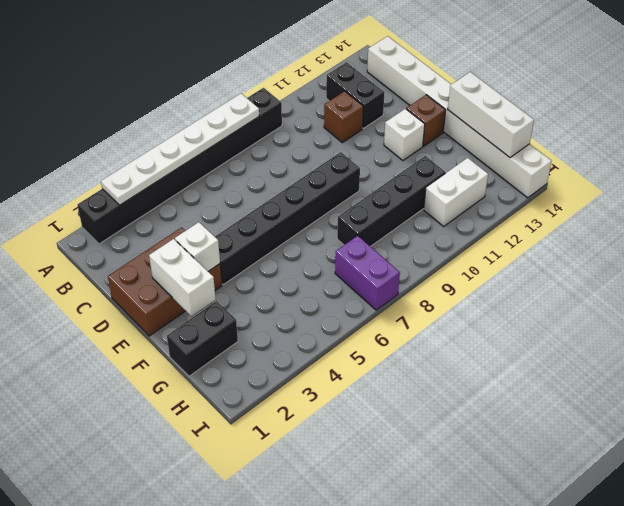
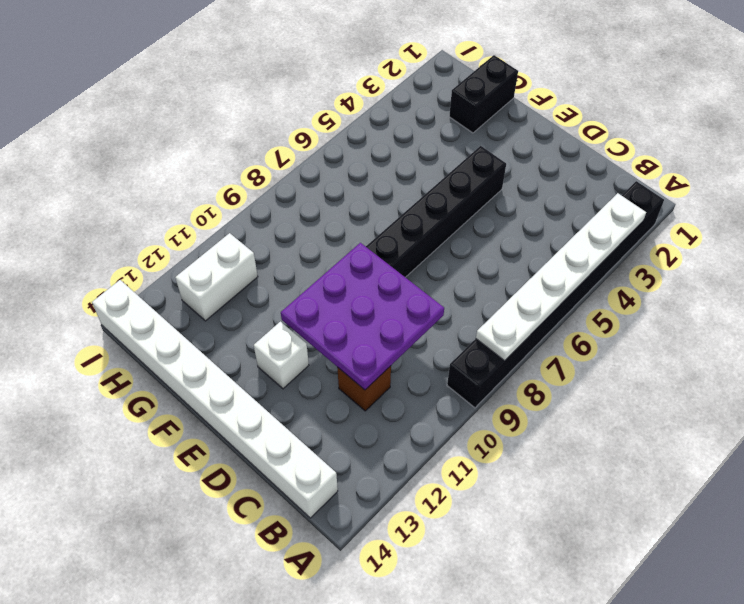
purple plate C9:E11 level 2 -> none
none -> black brick B12:C12 level 1
none -> brown brick D1:E3 level 1
none -> brown brick E13 level 1

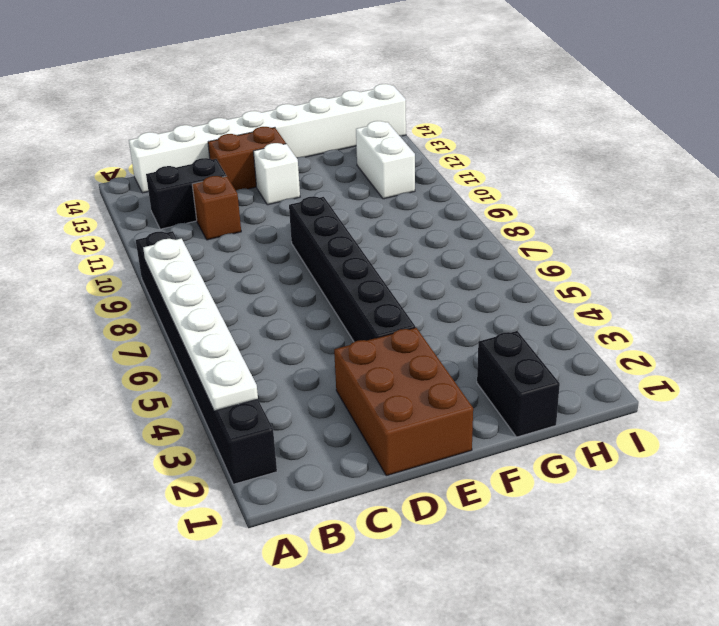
brown brick D13:E13 level 1 -> brown brick E13 level 1
none -> black brick G8:G11 level 1
none -> purple brick H7:I7 level 1
none -> white brick E2:F2 level 2

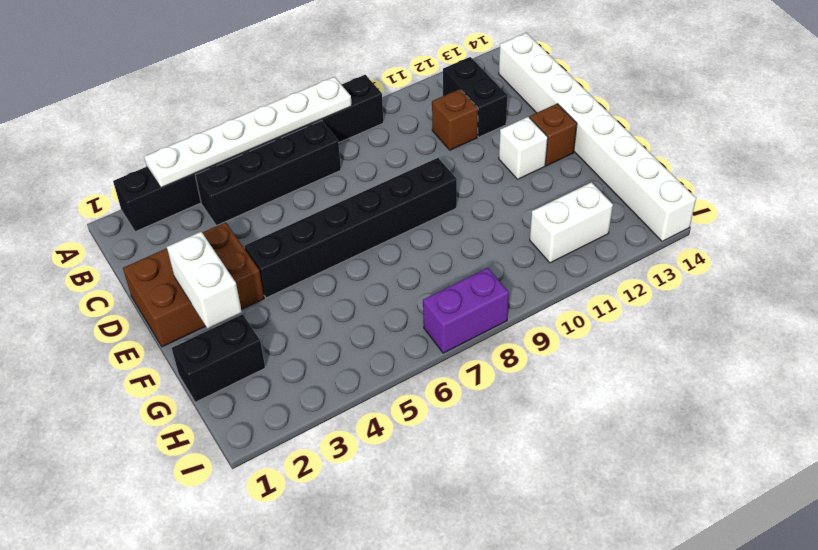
black brick B4:B7 level 1 -> black brick G8:G11 level 1
purple brick I7:I8 level 1 -> purple brick H7:I7 level 1
none -> white brick E3 level 2
none -> white brick F14:H14 level 2

